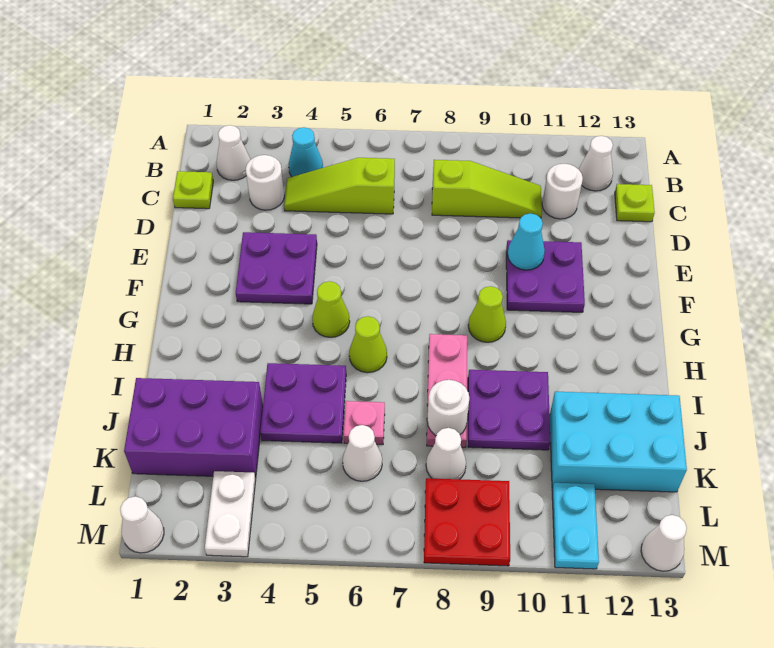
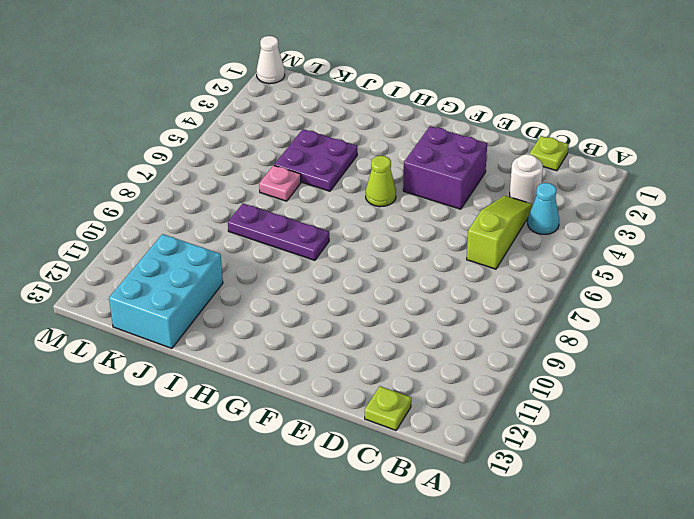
purple brick E3:F4 level 1 -> purple plate E3:F4 level 1
purple plate H8:J8 level 1 -> pink plate H8:J8 level 1
none -> white cone B2 level 1
none -> white cone B12 level 1
none -> lime slope C8:C10 level 1 top 8

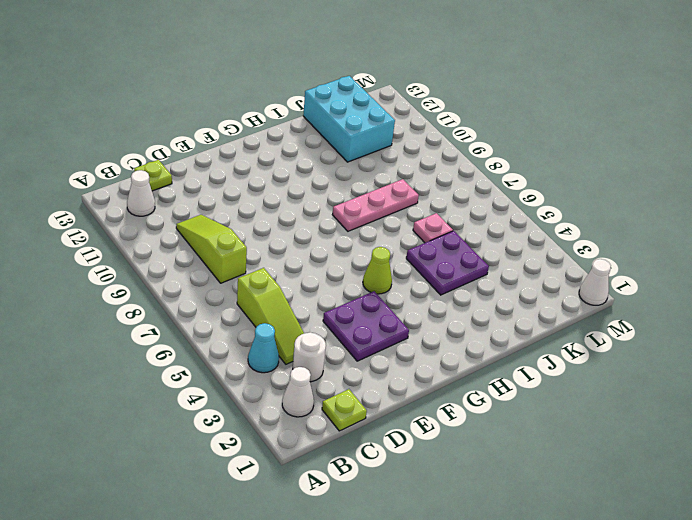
none -> white round brick C11 level 1
none -> purple plate E10:F11 level 1
none -> lime cone G9 level 1

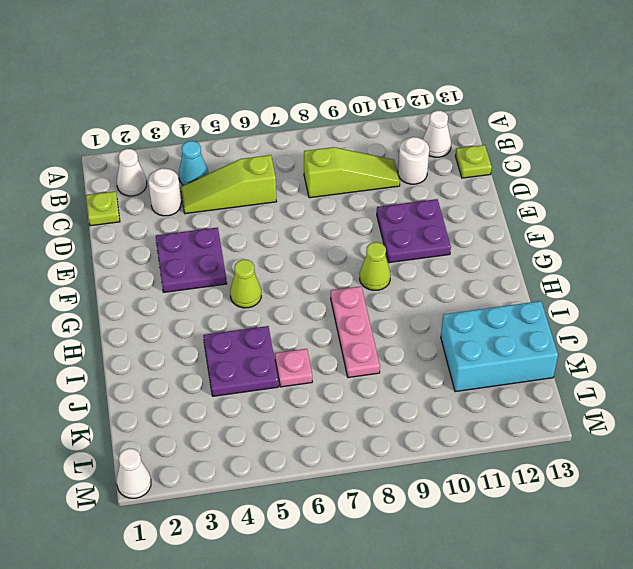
none -> lime cone H6 level 1
none -> purple plate I9:J10 level 1
none -> purple brick J1:K3 level 1

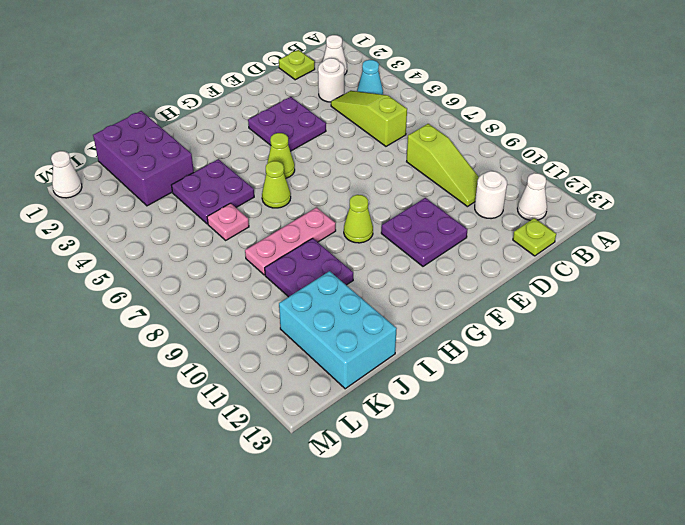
none -> white cone K6 level 1
none -> white cone K8 level 1
none -> white plate L3:M3 level 1

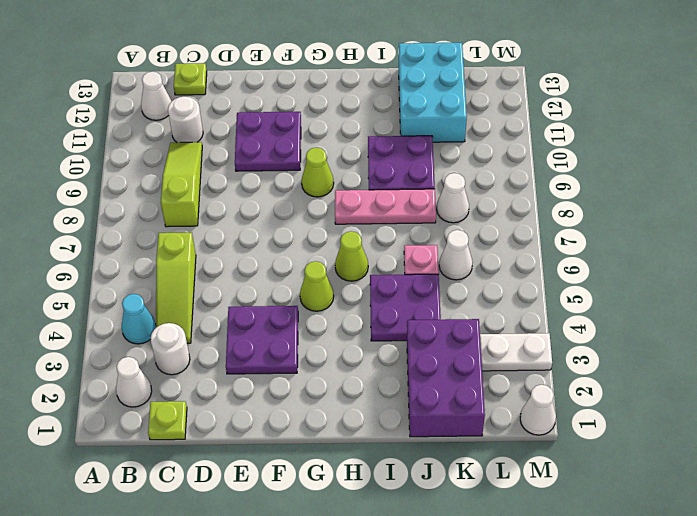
none -> red plate L8:M9 level 1
none -> cyan plate L11:M11 level 1
none -> white cone M13 level 1

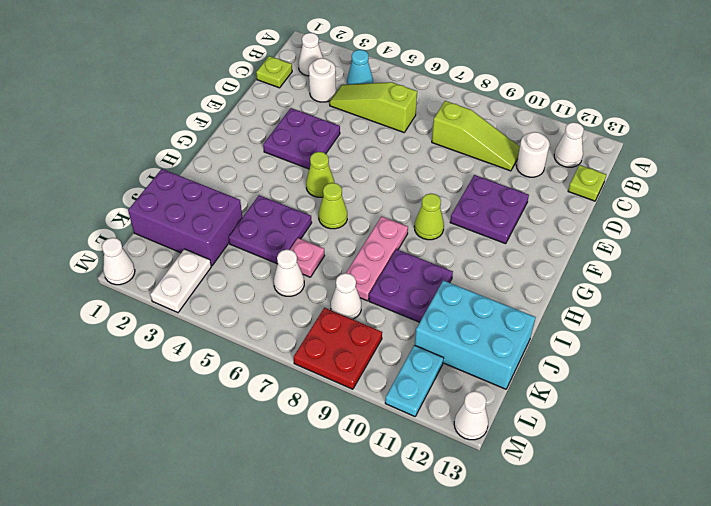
none -> cyan cone E10 level 2
none -> white round brick J8 level 2

